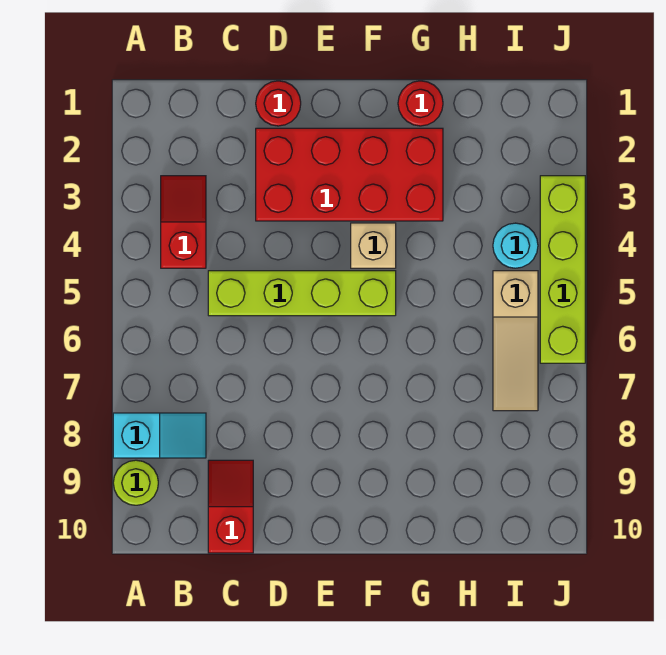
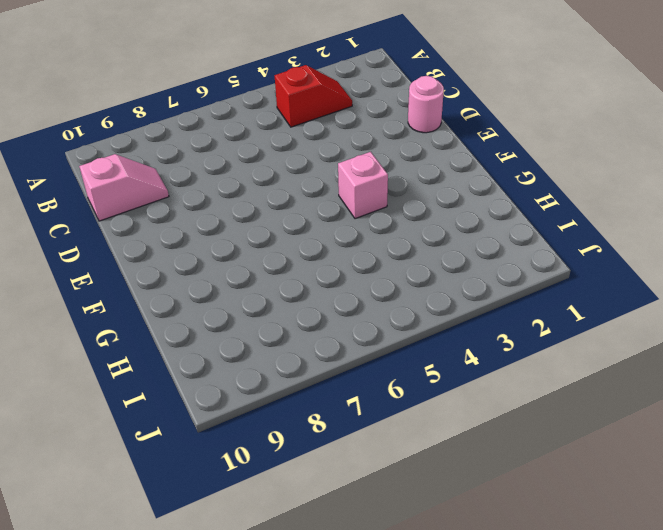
pink slope C9:C10 level 1 top 10 -> red slope C9:C10 level 1 top 10
pink round brick D1 level 1 -> red round brick D1 level 1
pink brick F4 level 1 -> tan brick F4 level 1
none -> cyan slope A8:B8 level 1 top A
none -> lime round brick A9 level 1
none -> lime brick C5:F5 level 1

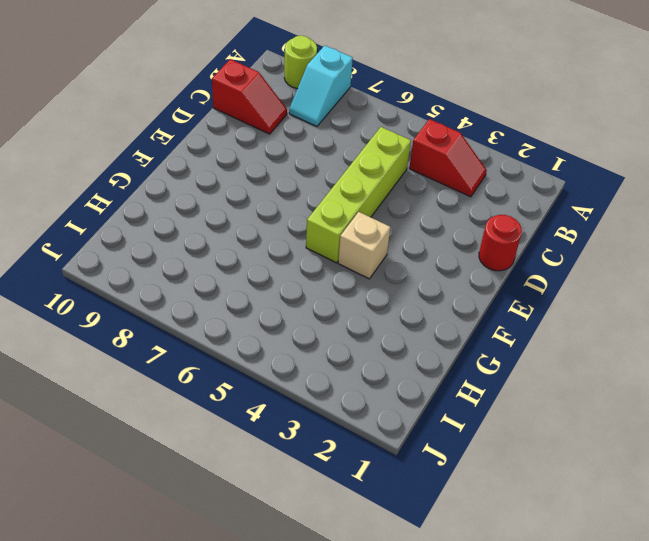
none -> red brick D2:G3 level 1
none -> red round brick G1 level 1
none -> cyan round brick I4 level 1

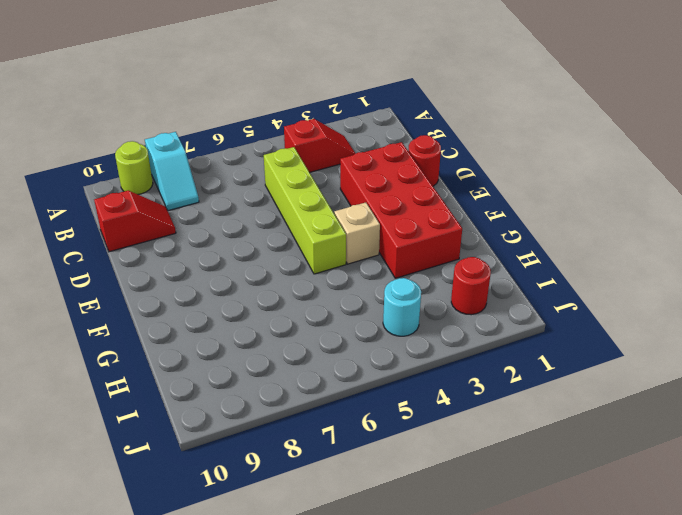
red round brick I2 level 1 -> red round brick G1 level 1
none -> tan slope I5:I7 level 1 top 5
none -> lime brick J3:J6 level 1

